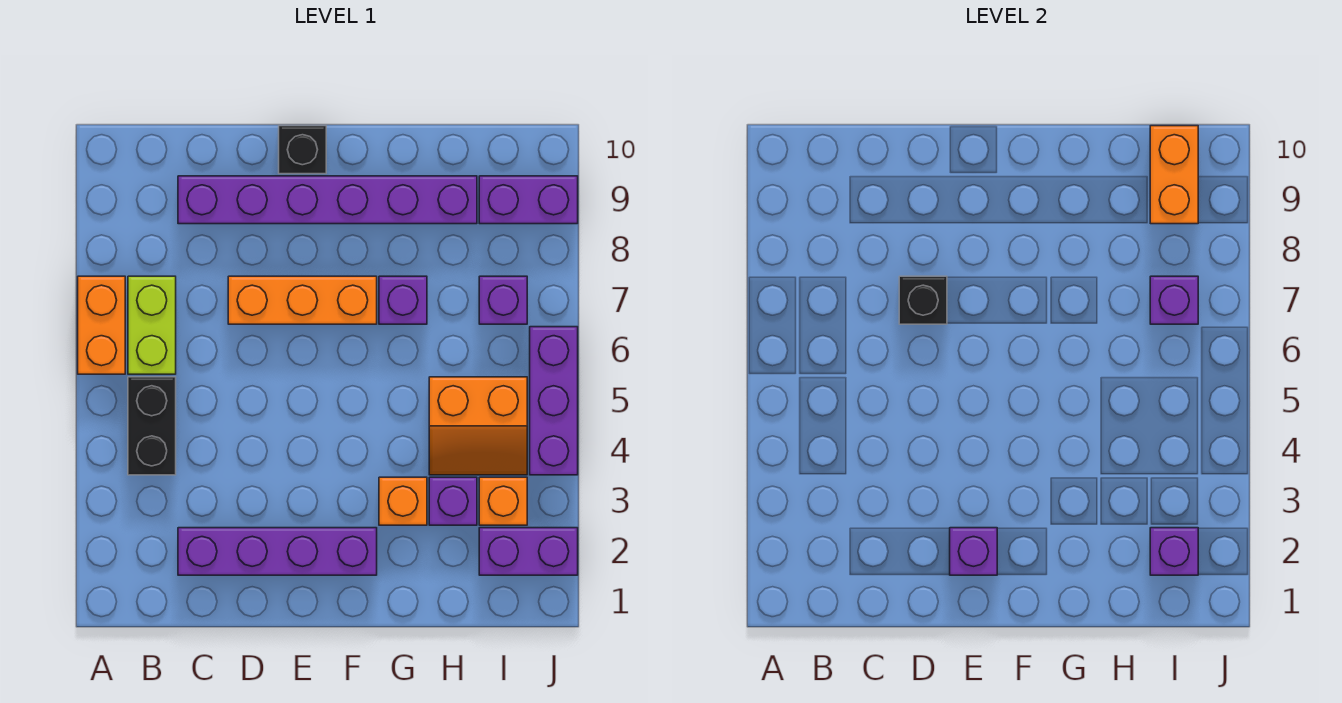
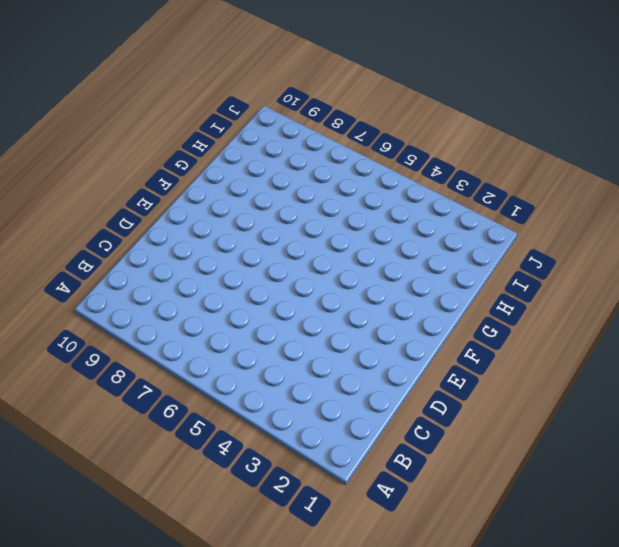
none -> orange brick A6:A7 level 1
none -> black brick B4:B5 level 1
none -> lime brick B6:B7 level 1

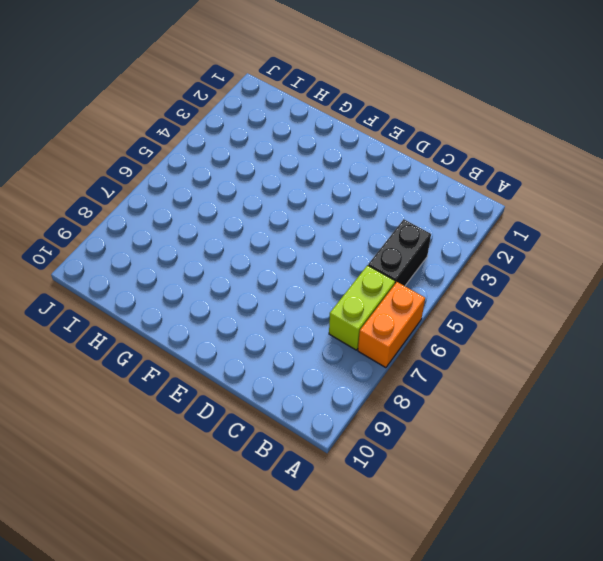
none -> purple brick C2:F2 level 1
none -> purple brick C9:H9 level 1
none -> orange brick D7:F7 level 1

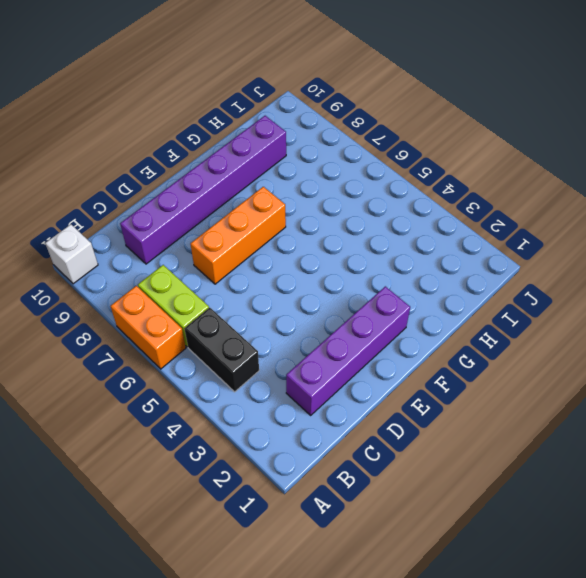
white brick A10 level 1 -> none
none -> black brick E10 level 1
none -> orange brick G3 level 1
none -> purple brick G7 level 1

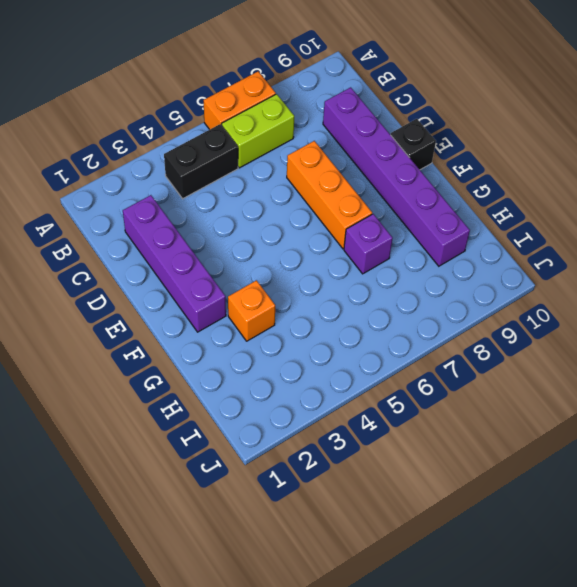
none -> purple brick H3 level 1
none -> orange slope H4:I5 level 1 top 5
none -> purple brick I2:J2 level 1

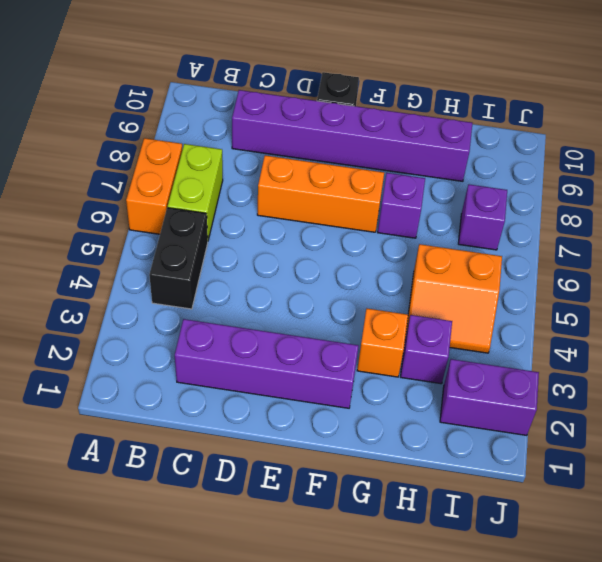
none -> orange brick I3 level 1
none -> purple brick I9:J9 level 1
none -> purple brick J4:J6 level 1

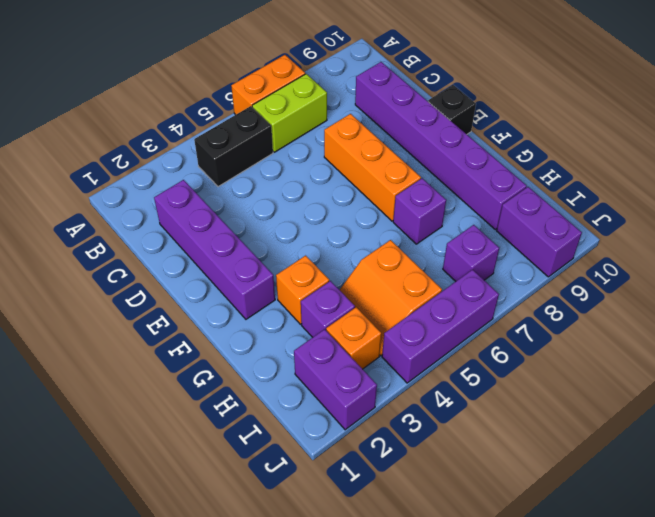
none -> black brick D7 level 2
none -> purple brick E2 level 2
none -> purple brick I2 level 2

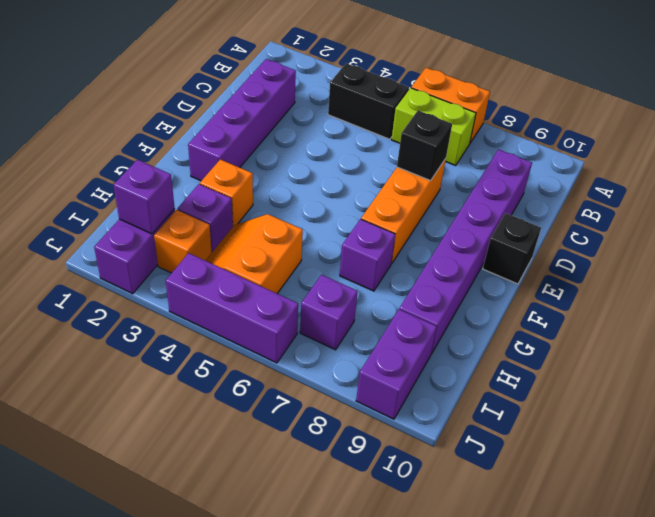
none -> purple brick E2 level 2
none -> purple brick I7 level 2
none -> orange brick I9:I10 level 2

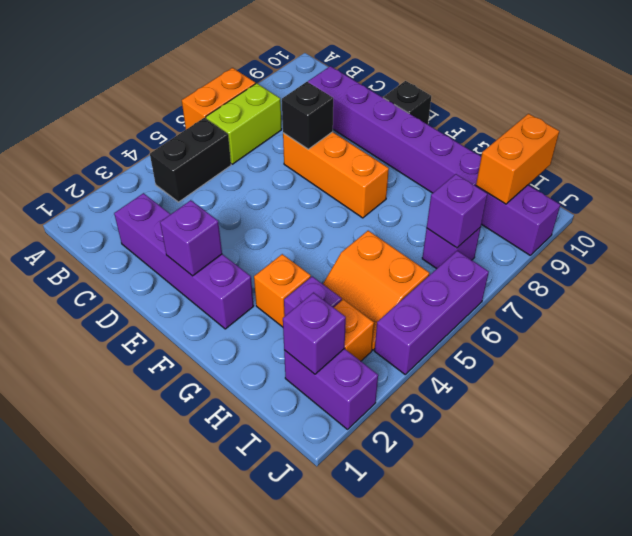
none -> purple brick G7 level 1

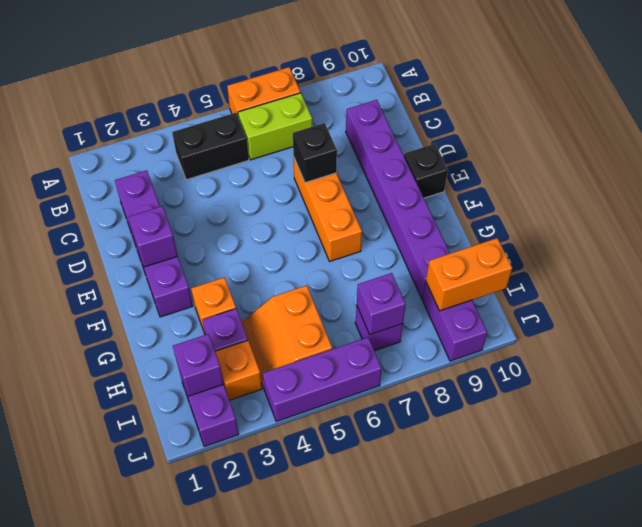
none -> purple brick G7 level 1

